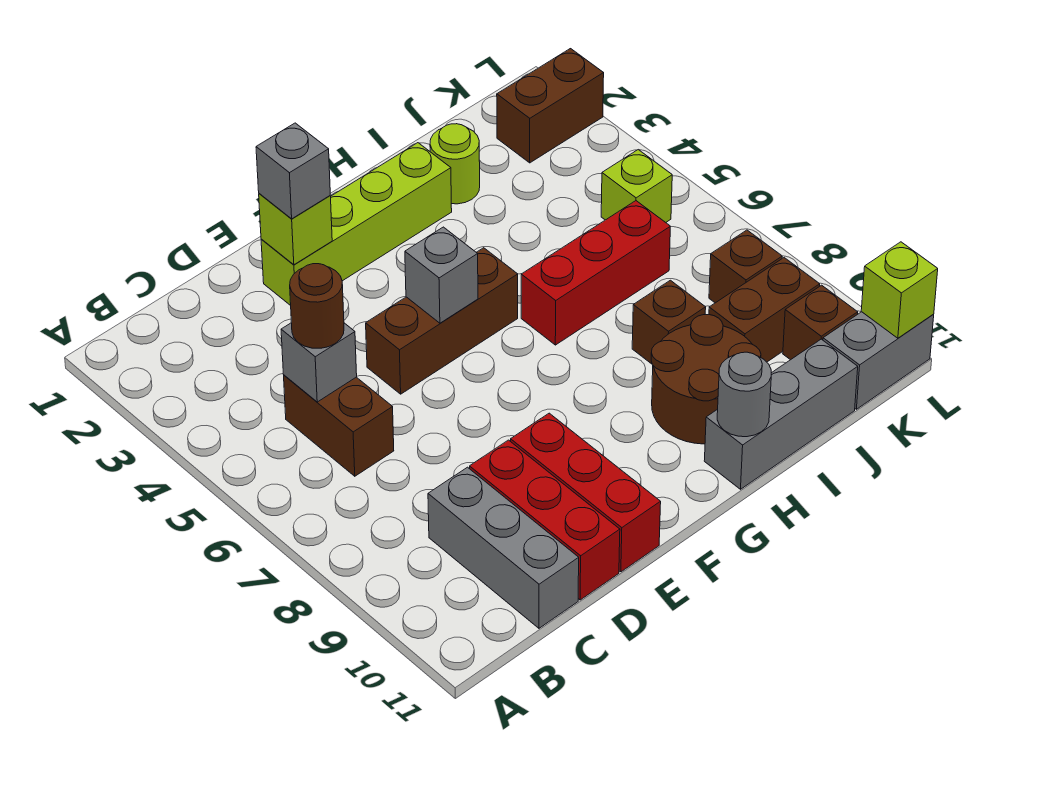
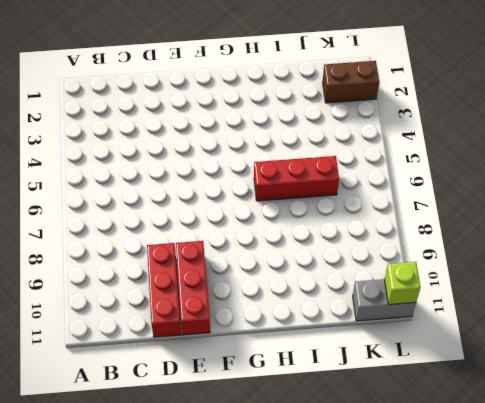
none -> brown brick C5:C6 level 1
none -> grey brick C9:C11 level 1
none -> lime brick E2:H2 level 1

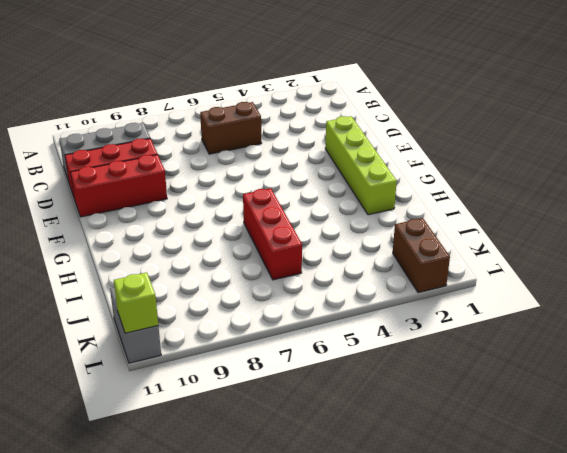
none -> brown brick E5:G5 level 1
none -> brown round brick H9:I10 level 1
none -> grey brick H11:J11 level 1

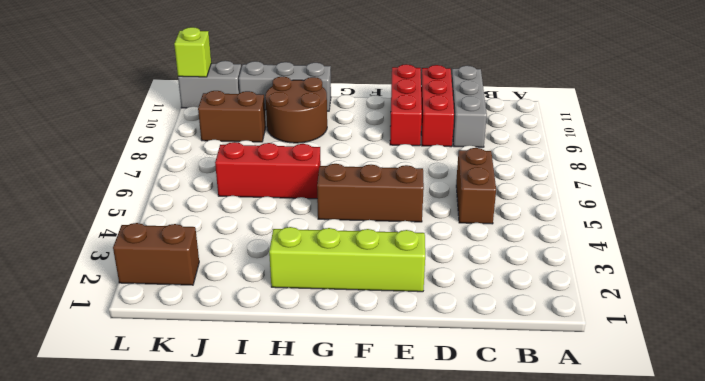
none -> lime round brick I2 level 1
none -> brown brick I8 level 1
none -> lime brick K5 level 1

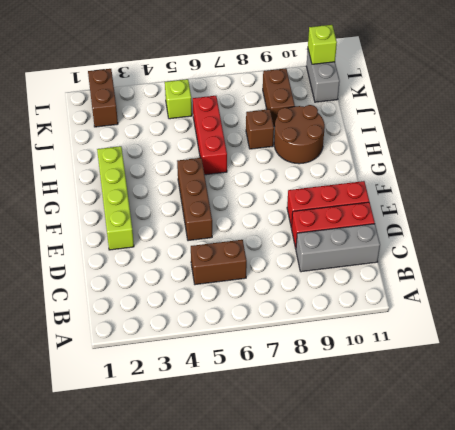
none -> grey brick H11:J11 level 1
none -> lime round brick I2 level 1
none -> brown brick K8 level 1

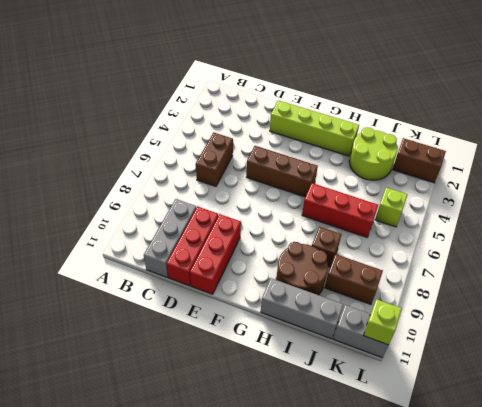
lime round brick I2:J3 level 1 -> lime round brick I2 level 1
none -> brown brick K8 level 1
none -> brown brick K10 level 1
none -> grey brick C5 level 2

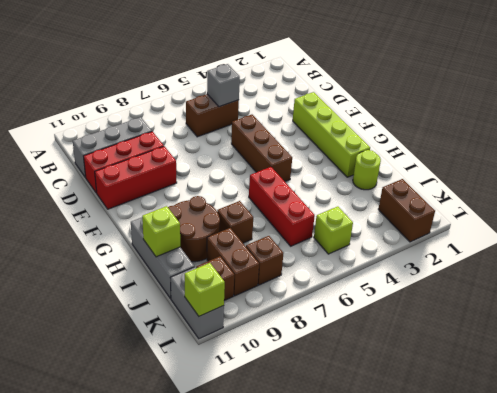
lime brick I11 level 2 -> lime brick E2 level 2
none -> grey brick F5 level 2
none -> grey round brick H11 level 2
none -> brown round brick C5 level 3

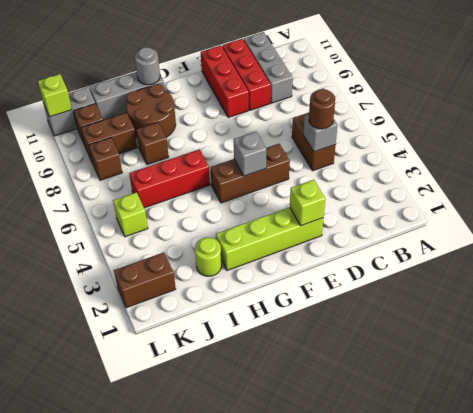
none -> grey brick E2 level 3

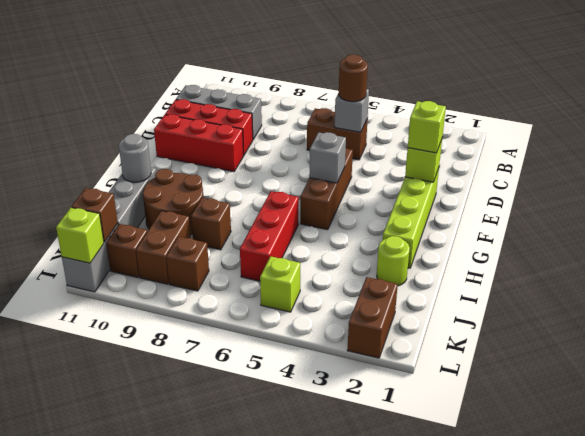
lime brick E2 level 3 -> grey brick E2 level 3
brown brick K11 level 2 -> none

